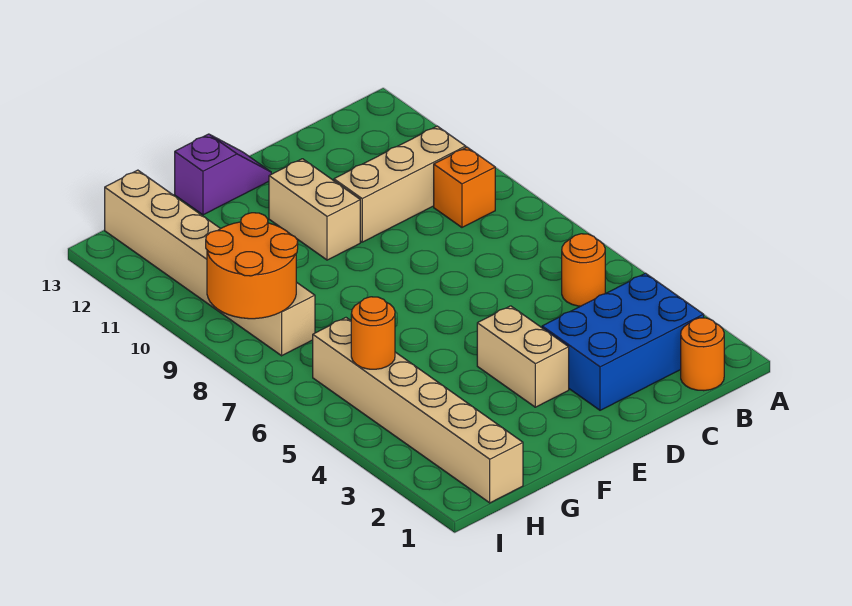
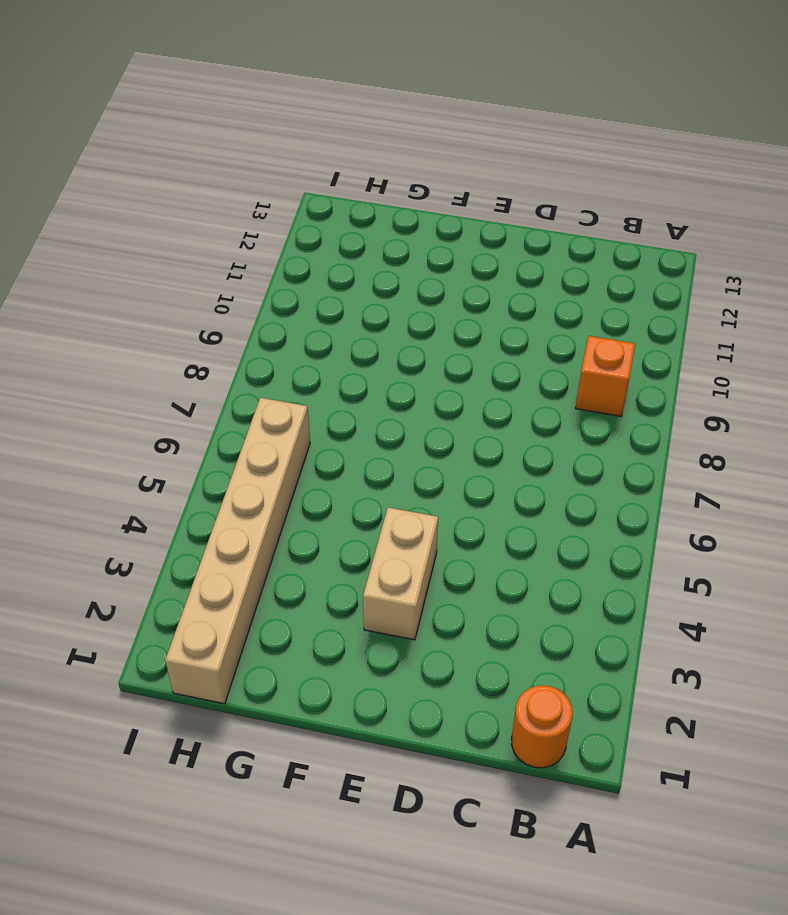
none -> blue brick B2:D3 level 1
none -> orange round brick B5 level 1
none -> tan brick B10:D10 level 1

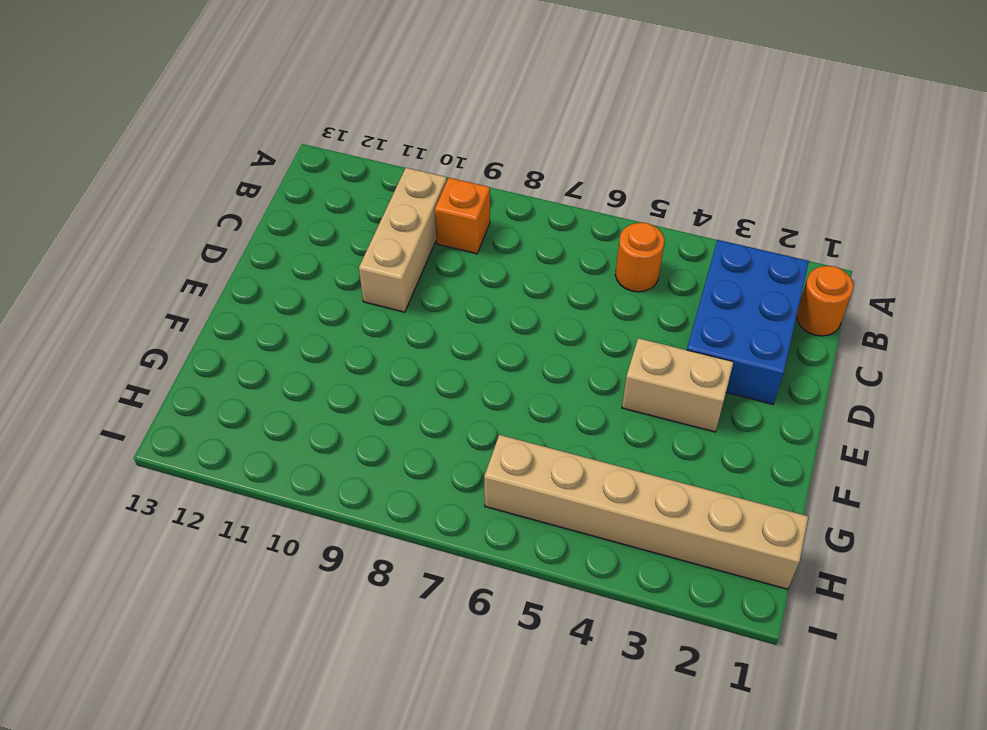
none -> tan brick E10:E11 level 1
none -> purple slope E13:F13 level 1 top F
none -> tan brick H8:H13 level 1

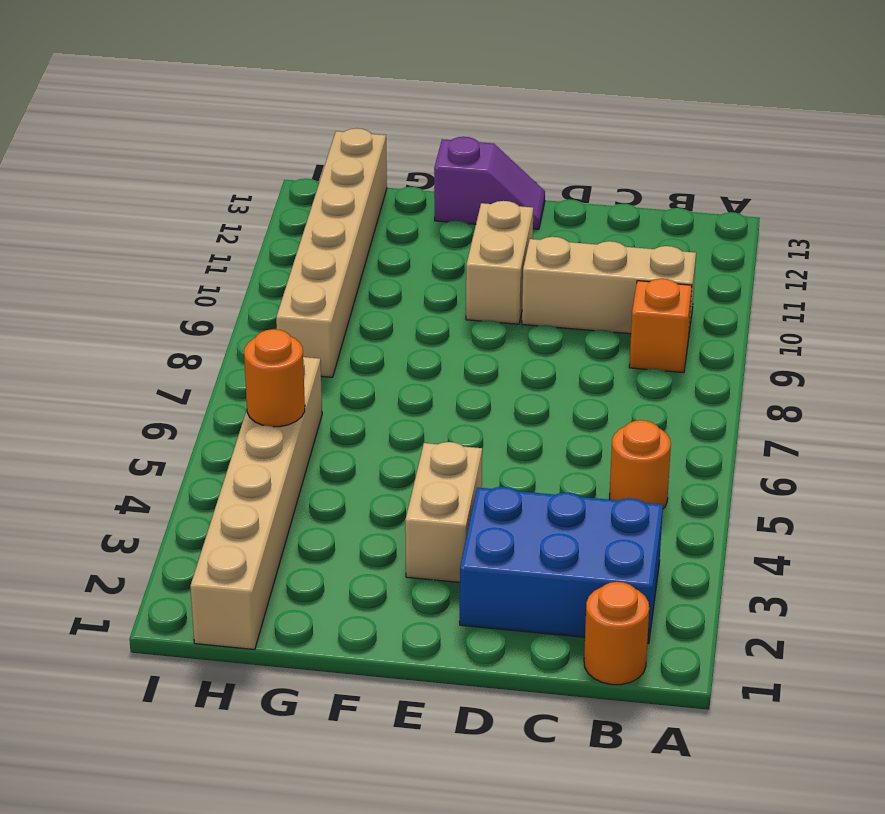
none -> orange round brick H8:I9 level 2

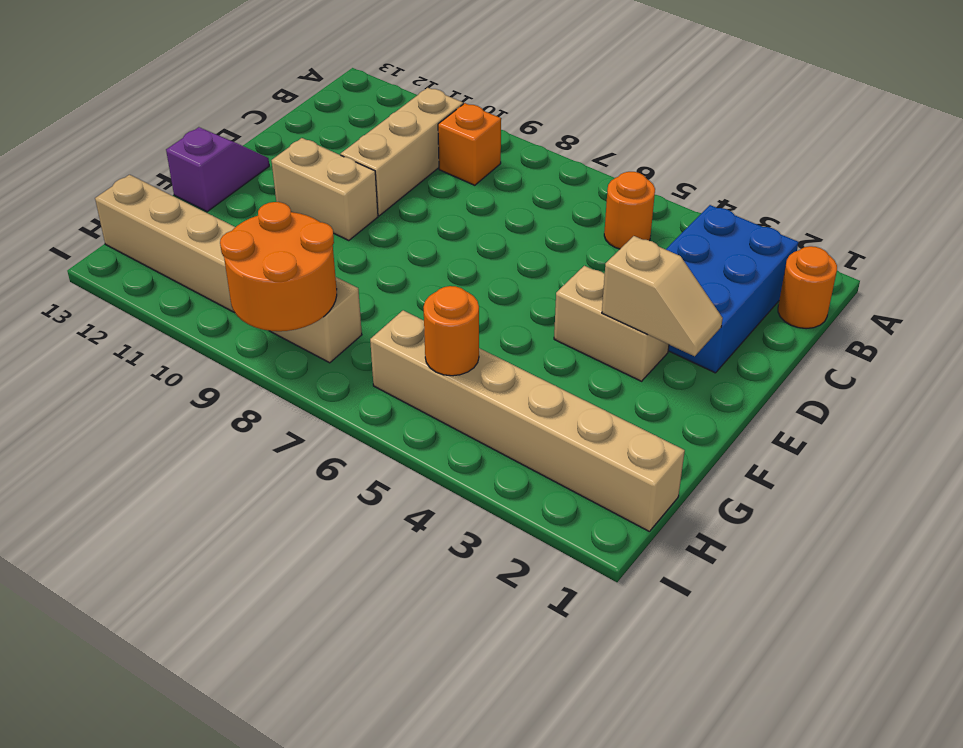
tan slope E2:E3 level 2 top 3 -> none

